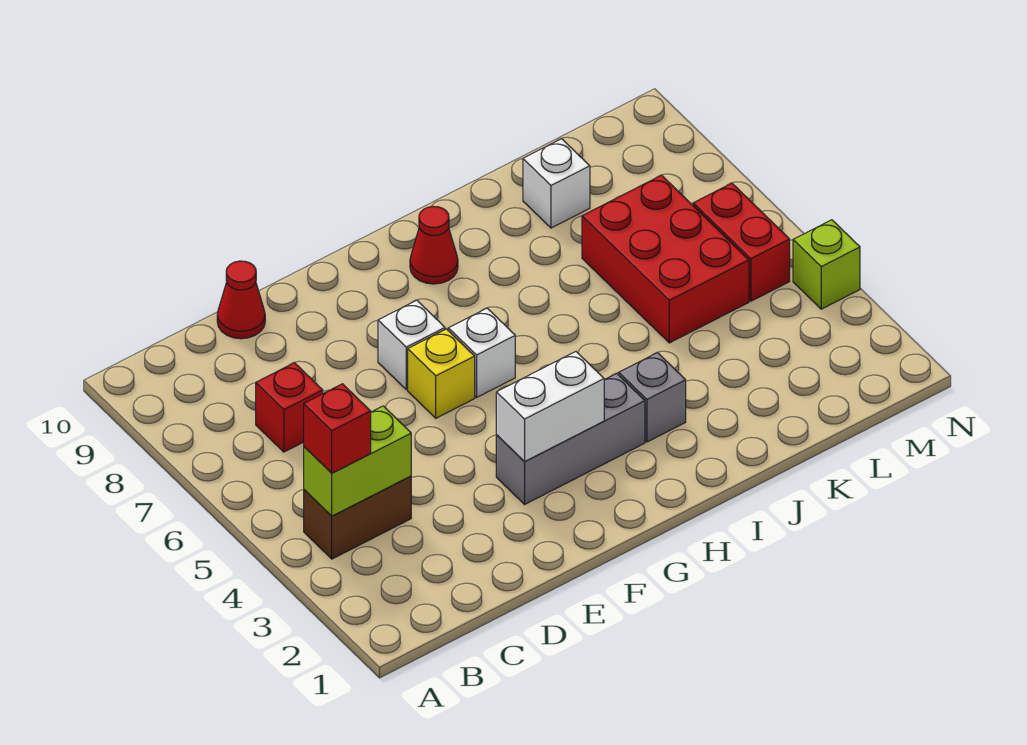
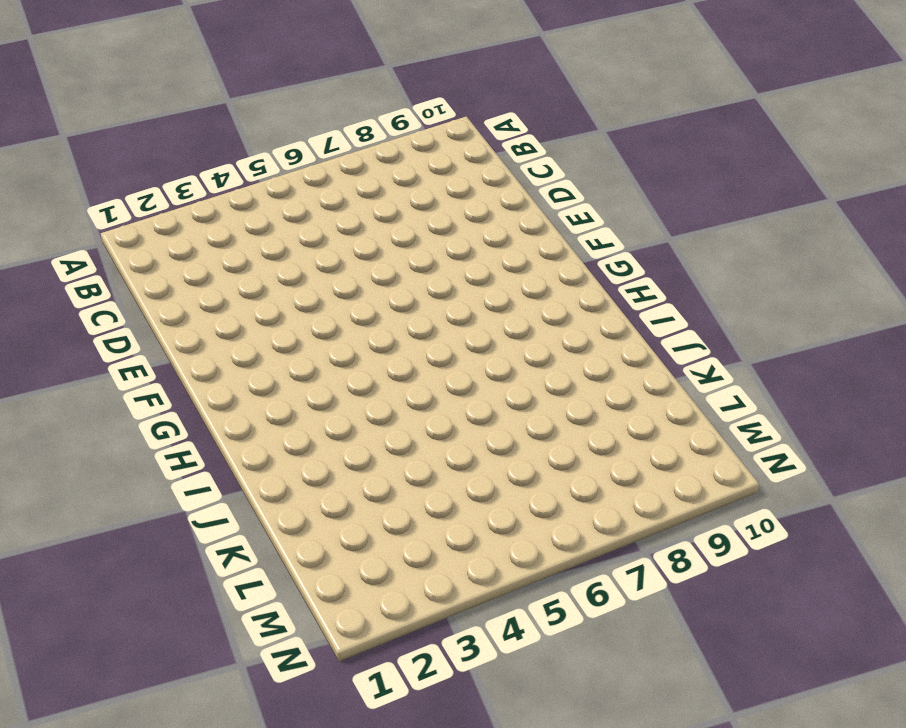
none -> brown brick B4:C4 level 1
none -> red brick C7 level 1
none -> red cone D10 level 1

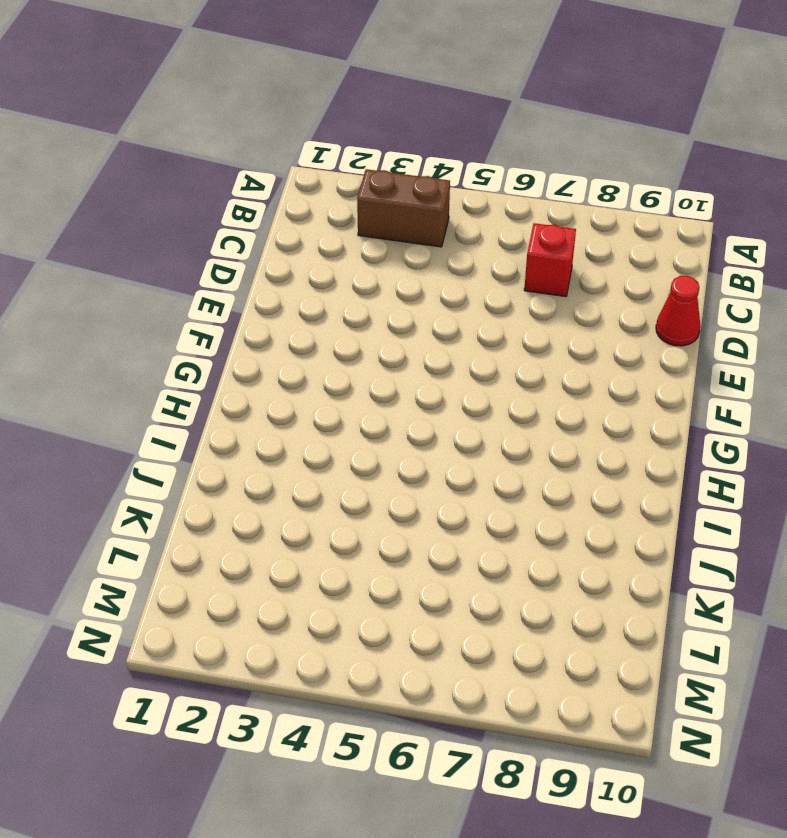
brown brick B3:B4 level 1 -> brown brick B4:C4 level 1
none -> grey brick F3:H3 level 1
none -> yellow brick F6 level 1
none -> white brick F7 level 1

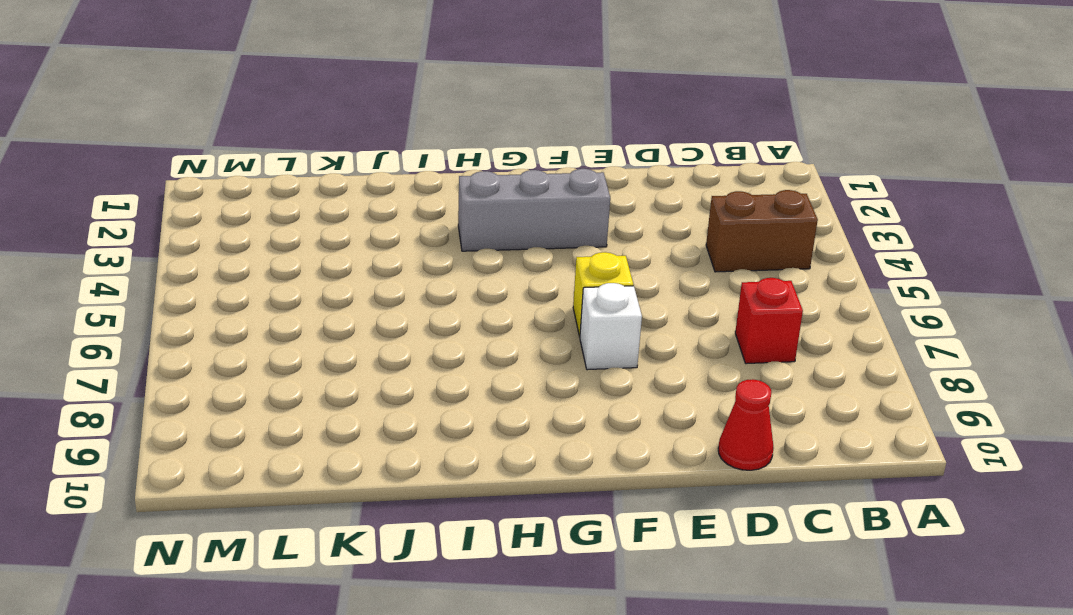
none -> white brick G6 level 1
none -> red cone H9 level 1
none -> grey brick I3 level 1

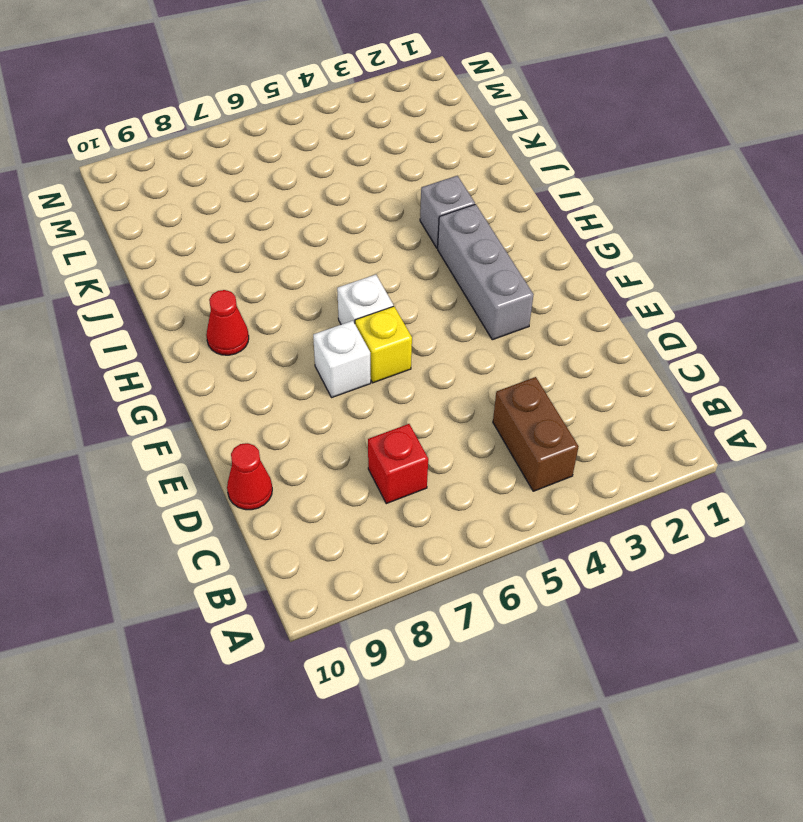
none -> red brick K5:L7 level 1
none -> white brick K9 level 1
none -> red brick M5:M6 level 1

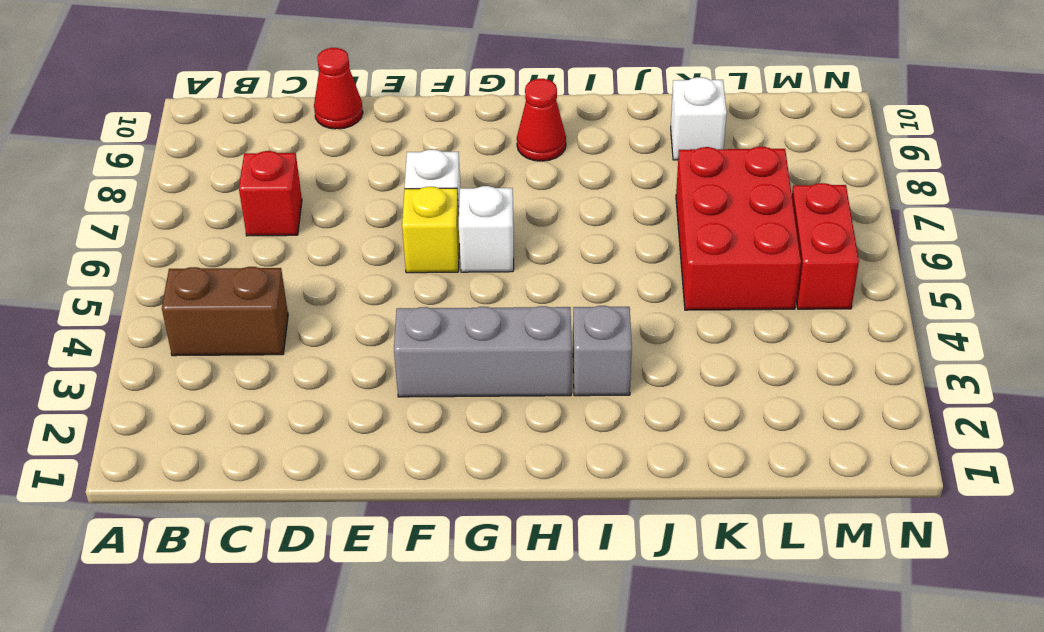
none -> lime brick N4 level 1
none -> lime brick B4:C4 level 2
none -> white brick F3:G3 level 2

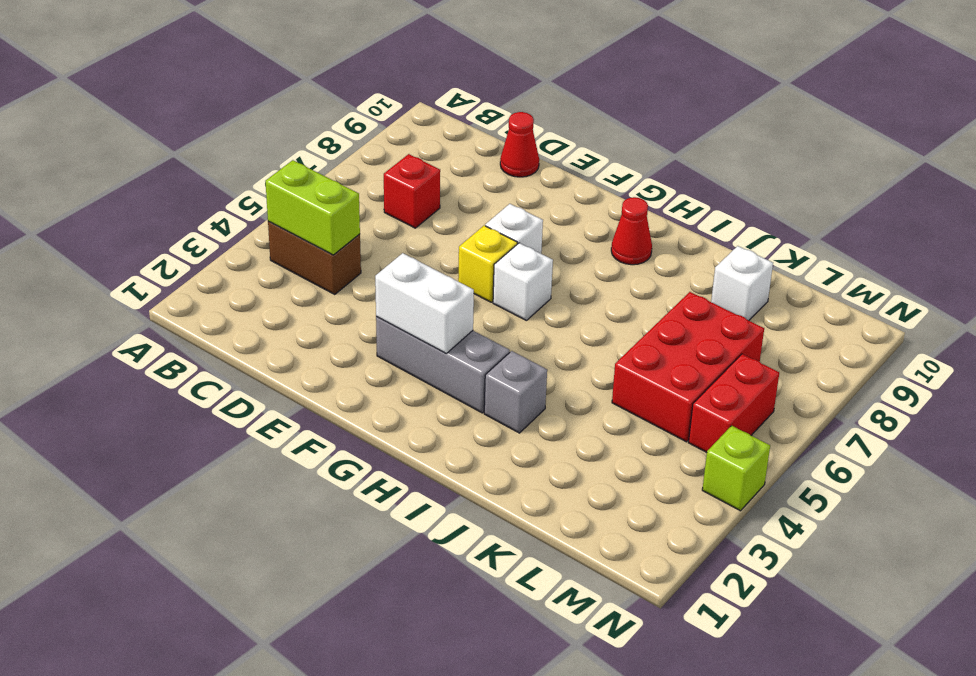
none -> red brick B4 level 3

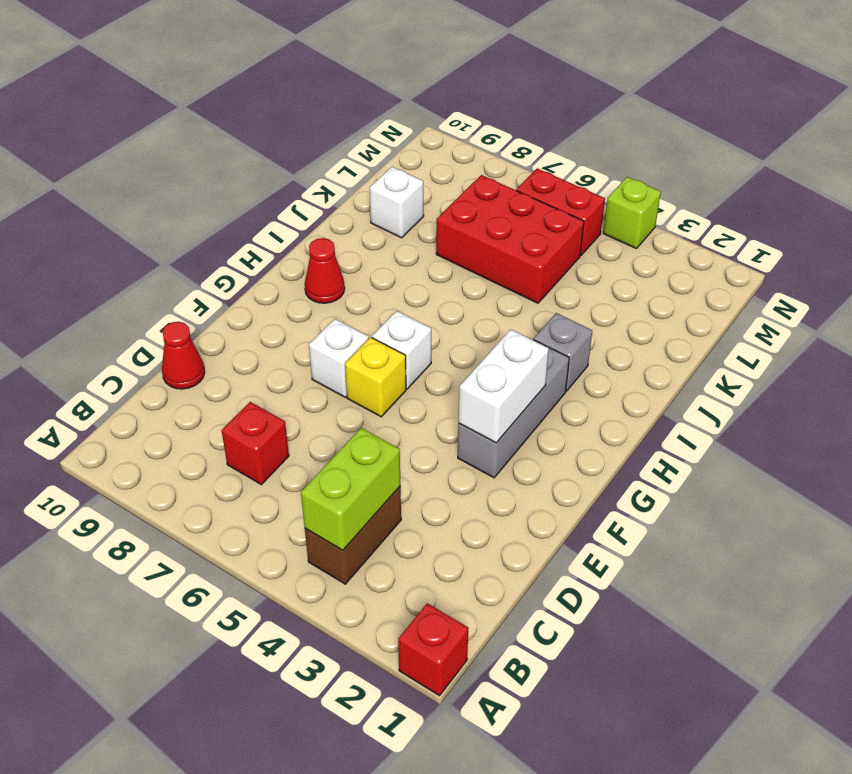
red brick A1 level 1 -> red brick B4 level 3

